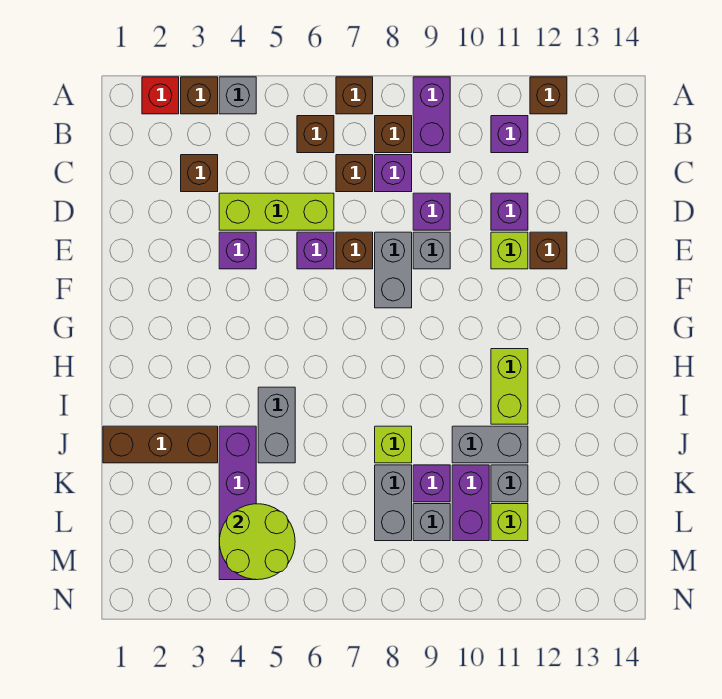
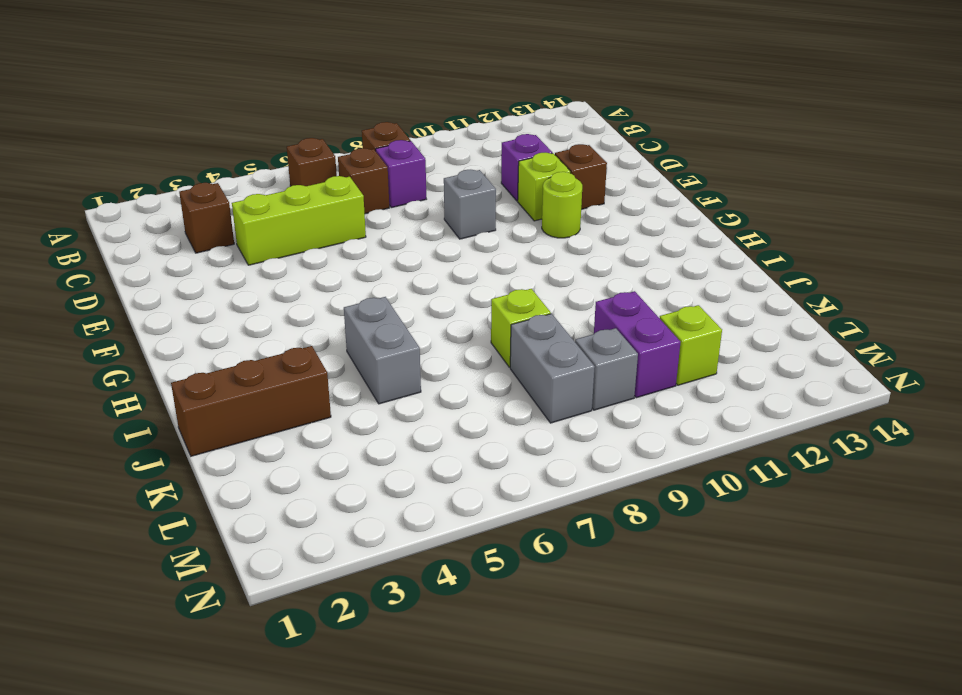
lime round brick F11 level 1 -> none
none -> red brick A2 level 1
none -> brown brick A3 level 1
none -> grey brick A4 level 1
none -> brown brick A7 level 1

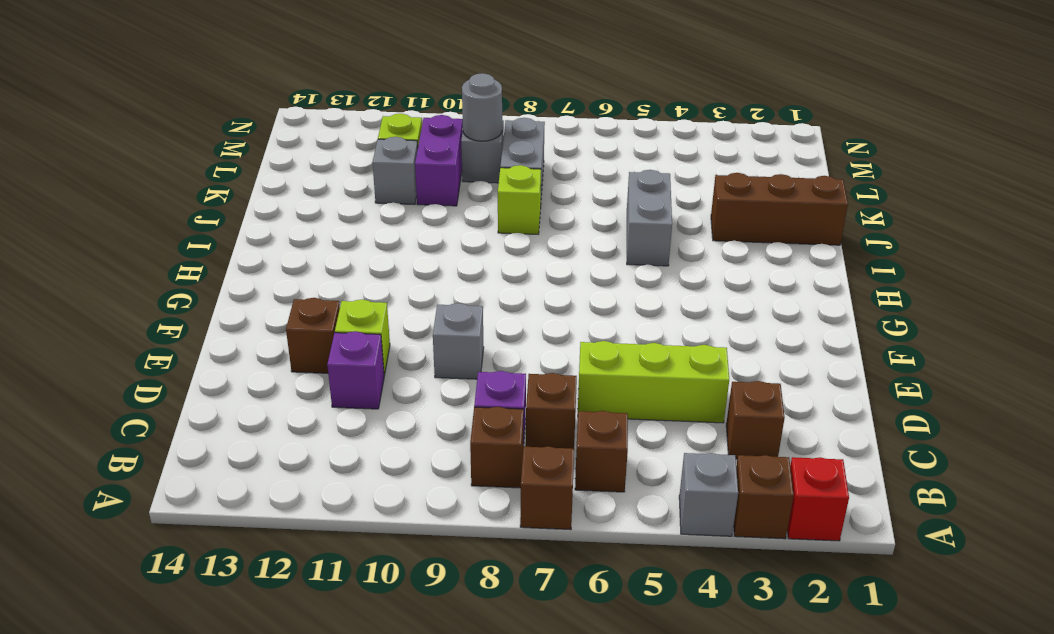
grey round brick L9 level 2 -> none
none -> purple brick A9:B9 level 1
none -> brown brick A12 level 1
none -> purple brick B11 level 1
none -> purple brick D9 level 1

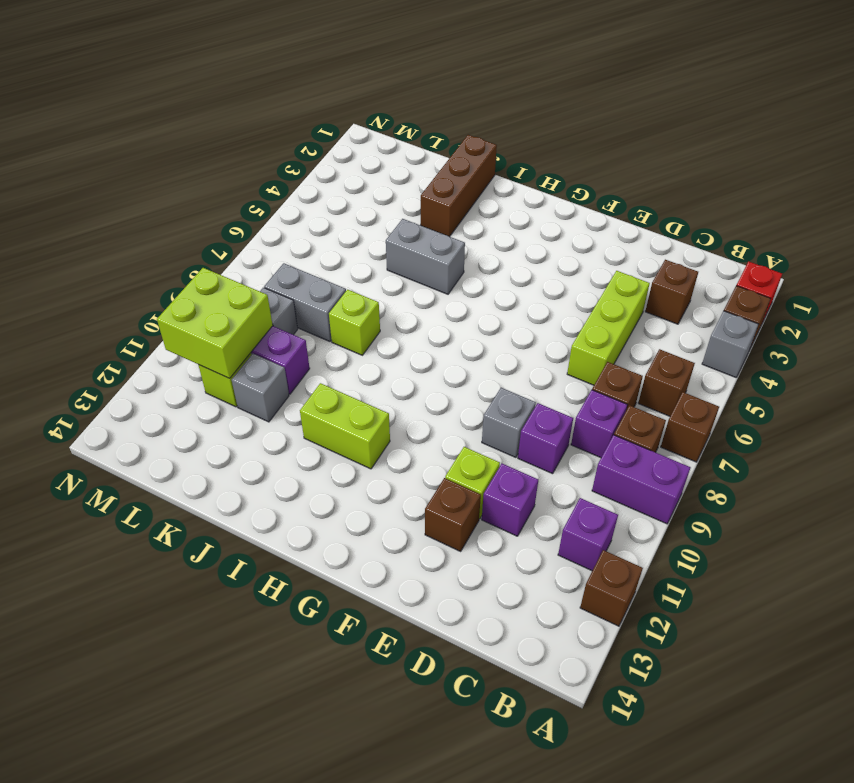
lime brick L10:M11 level 2 -> none
none -> purple brick E4 level 1
none -> purple brick E6 level 1
none -> brown brick E7 level 1
none -> grey brick E8:F8 level 1

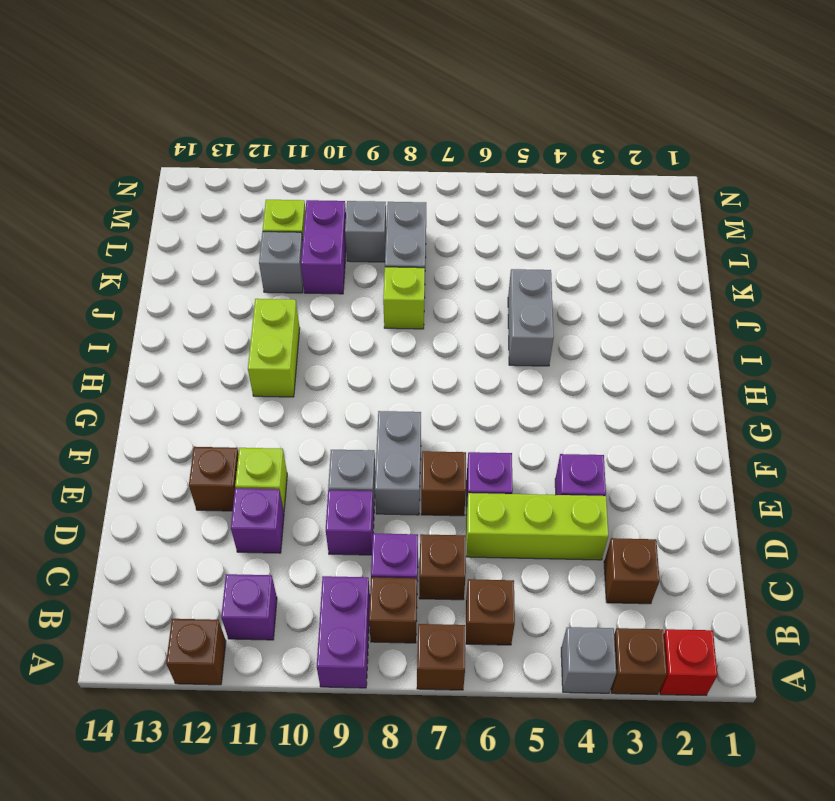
none -> brown brick J1:J3 level 1
none -> purple brick J4:M4 level 1
none -> grey brick J10:J11 level 1
none -> purple brick K9 level 1

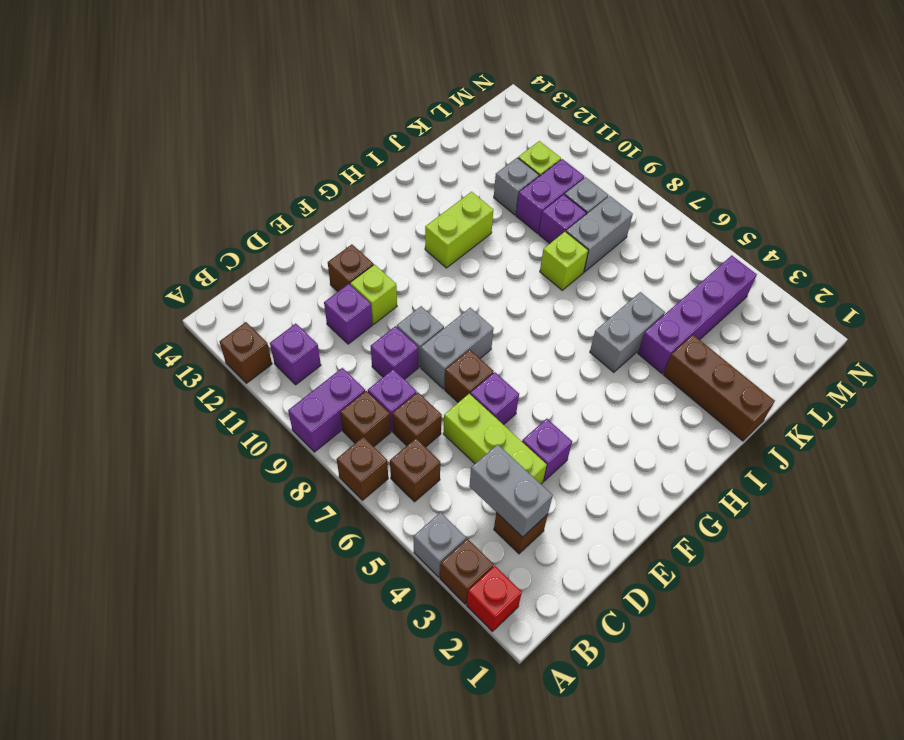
grey brick C3:C4 level 2 -> grey brick J10:J11 level 1
none -> lime round brick L4:M5 level 2

